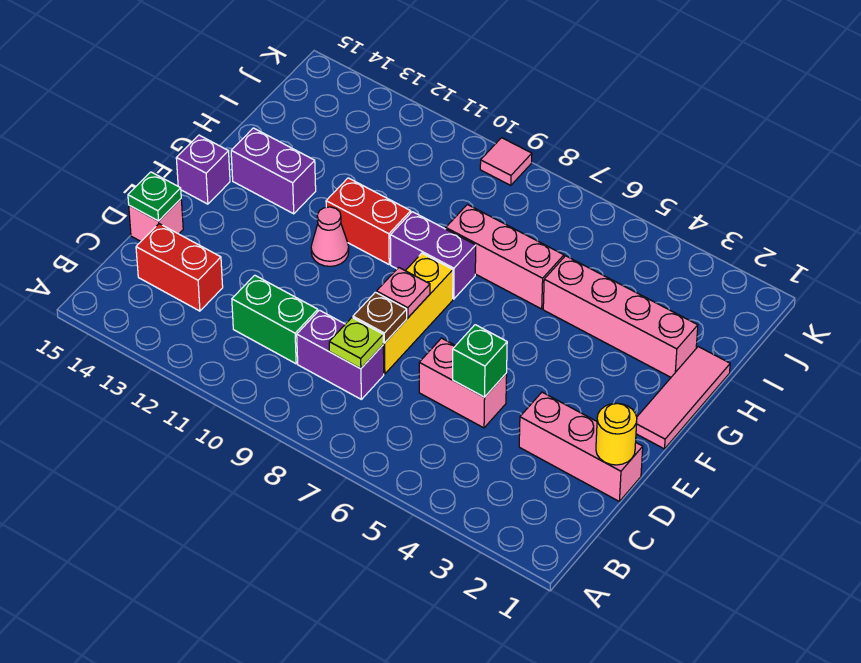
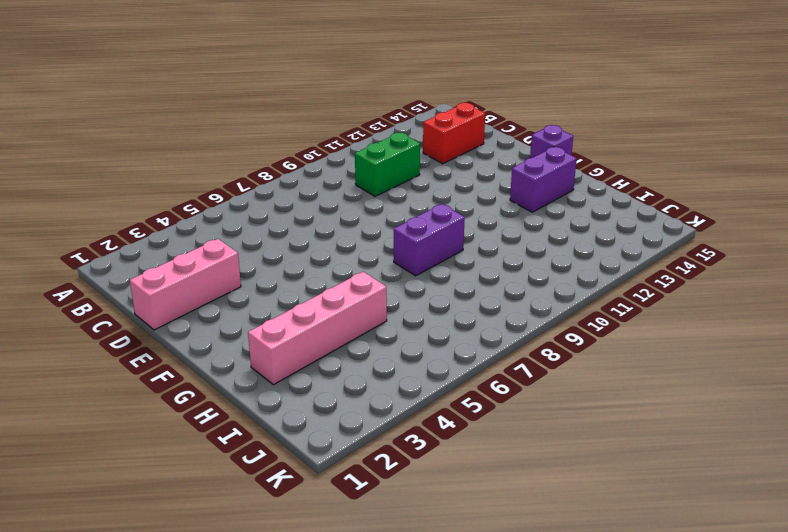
none -> purple brick C8:C9 level 1
none -> pink brick D5:D6 level 1
none -> yellow brick D8:F8 level 1

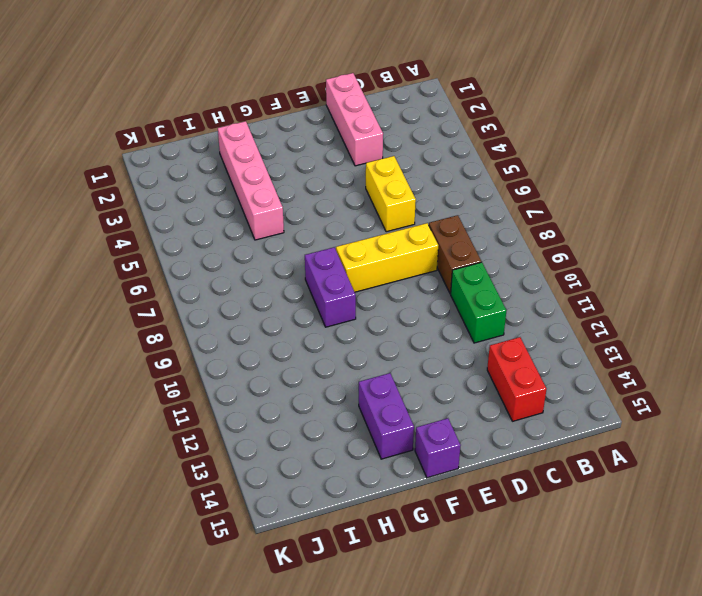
brown brick C8:C9 level 1 -> purple brick C8:C9 level 1
yellow brick D5:D6 level 1 -> pink brick D5:D6 level 1
none -> pink brick D15 level 1
none -> pink tile F1:H1 level 1
none -> pink cone F11 level 1

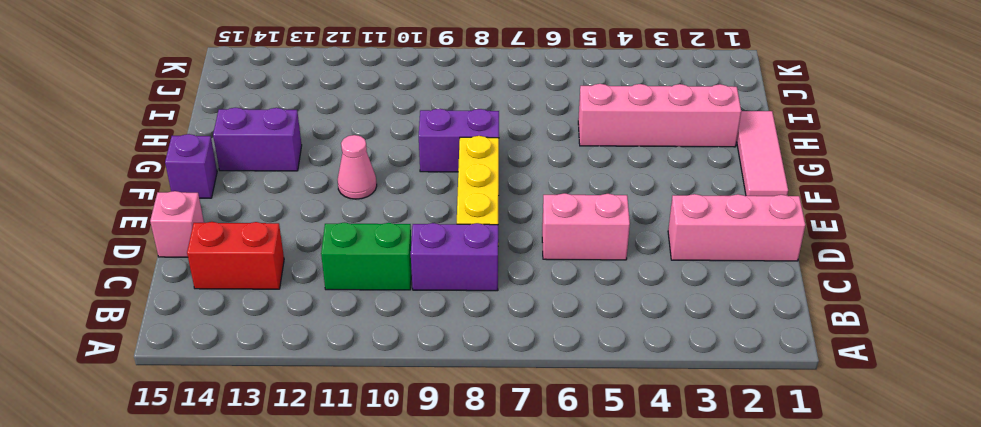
none -> red brick G10:G11 level 1
none -> pink brick H6:H8 level 1
none -> pink tile K9 level 1

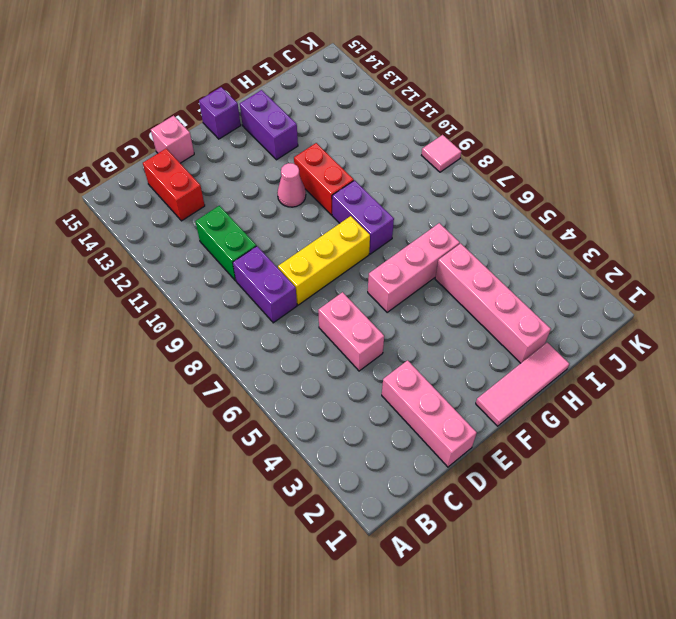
pink brick F6:H6 level 1 -> pink brick H6:H8 level 1
none -> lime plate C8 level 2
none -> yellow round brick D1 level 2
none -> green brick D5 level 2

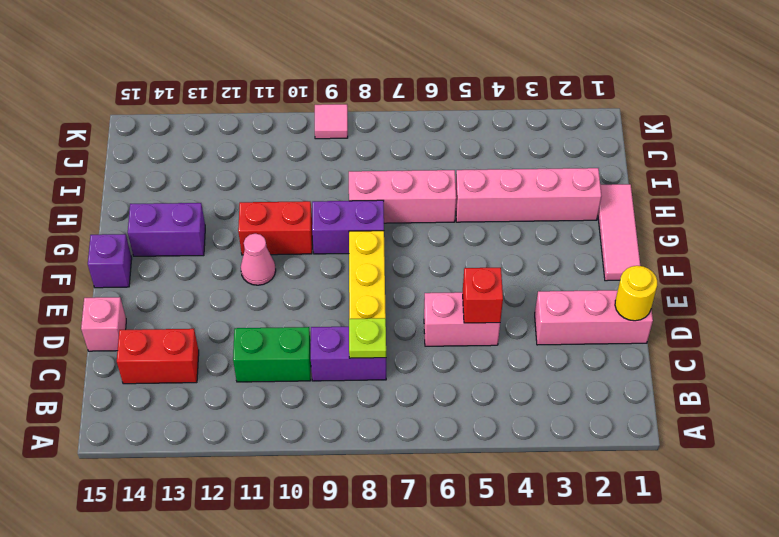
red brick D5 level 2 -> green brick D5 level 2
none -> brown plate D8 level 2
none -> green plate D15 level 2
none -> pink plate E8 level 2

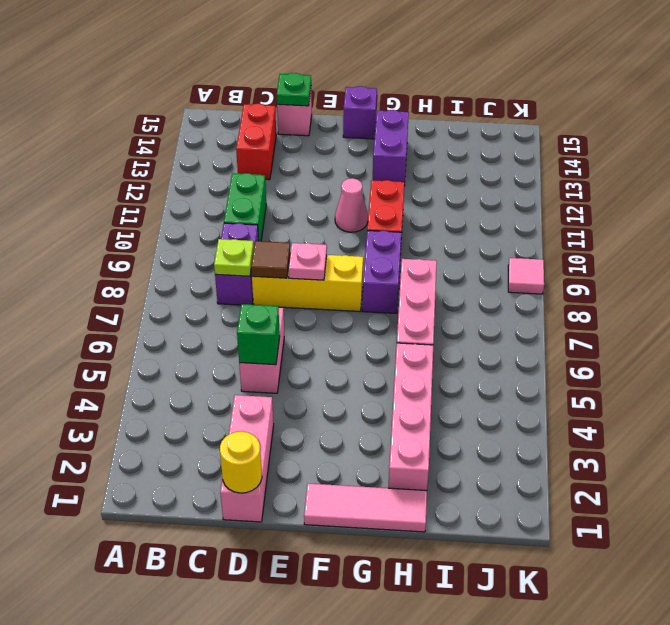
brown tile D8 level 2 -> brown plate D8 level 2

